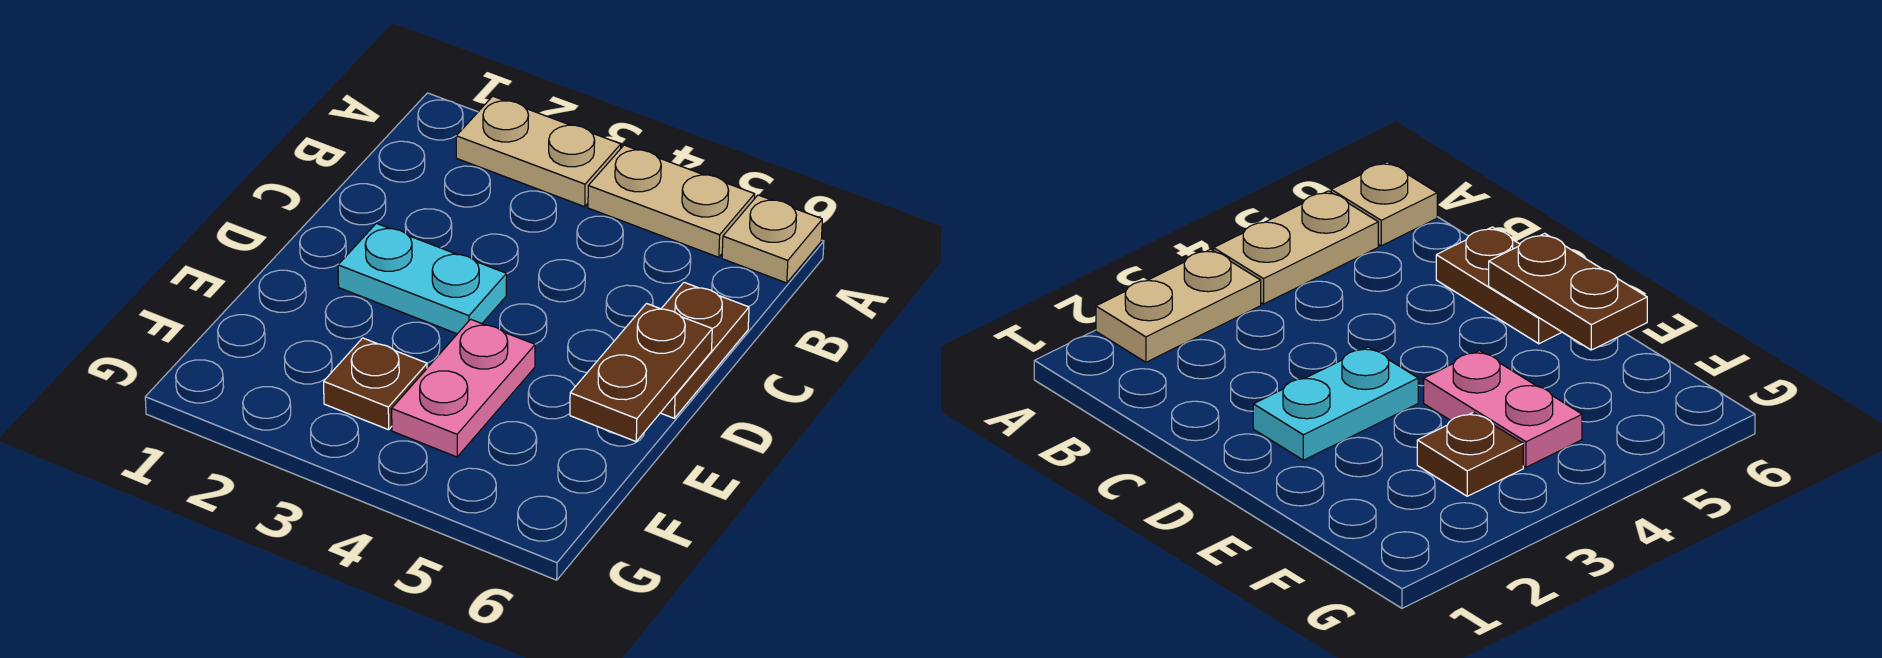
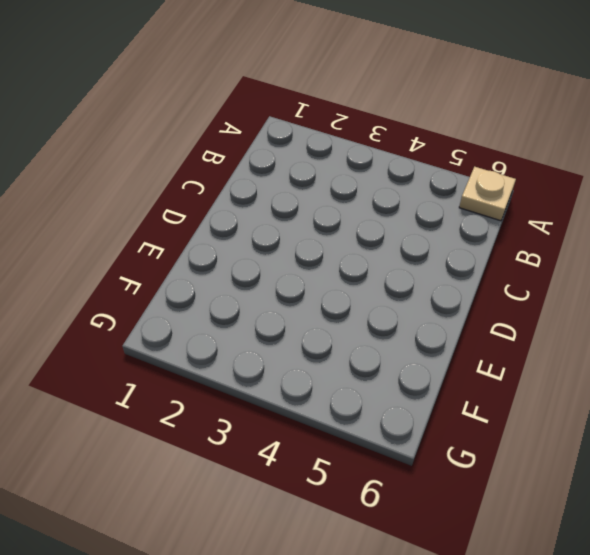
none -> tan plate A2:A3 level 1
none -> tan plate A4:A5 level 1

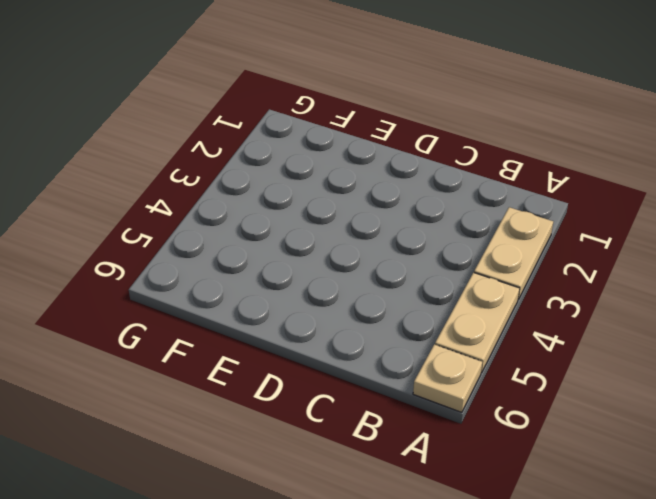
none -> brown plate C6:D6 level 1
none -> cyan plate D2:D3 level 1

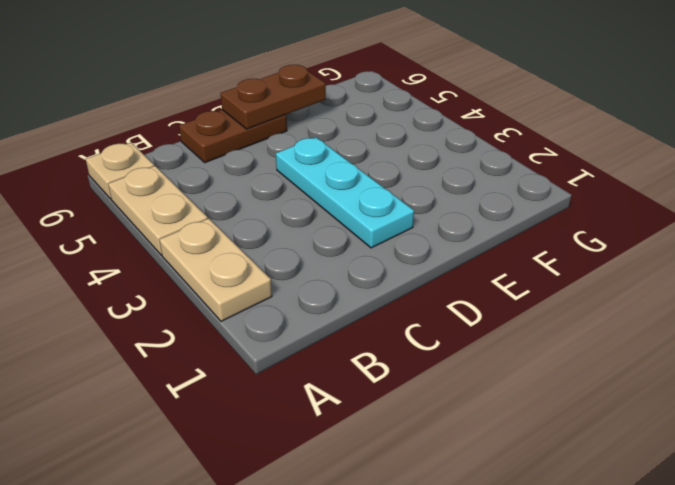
cyan plate D2:D4 level 1 -> cyan plate D2:D3 level 1
none -> pink plate E4:F4 level 1
none -> brown plate F3 level 1

